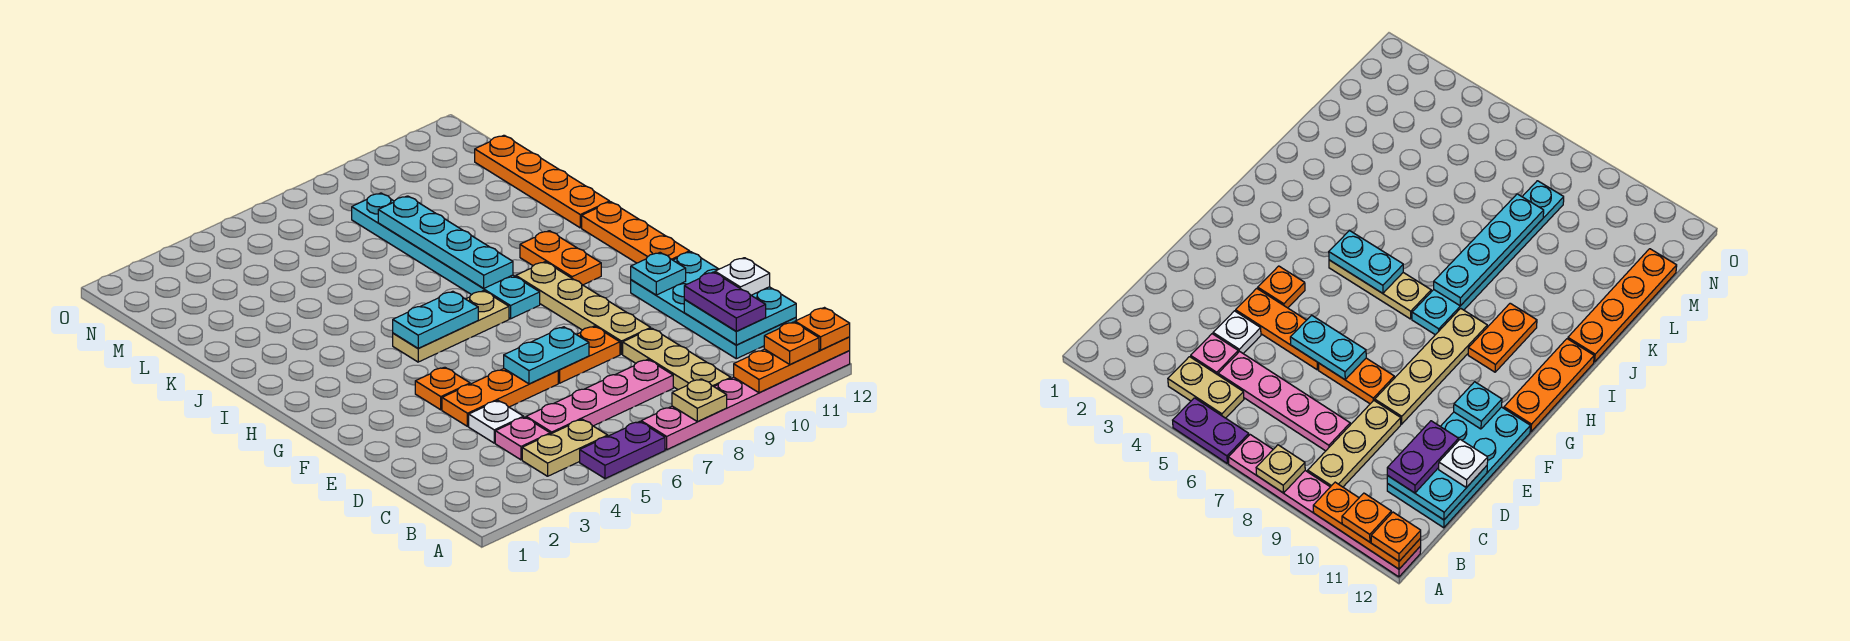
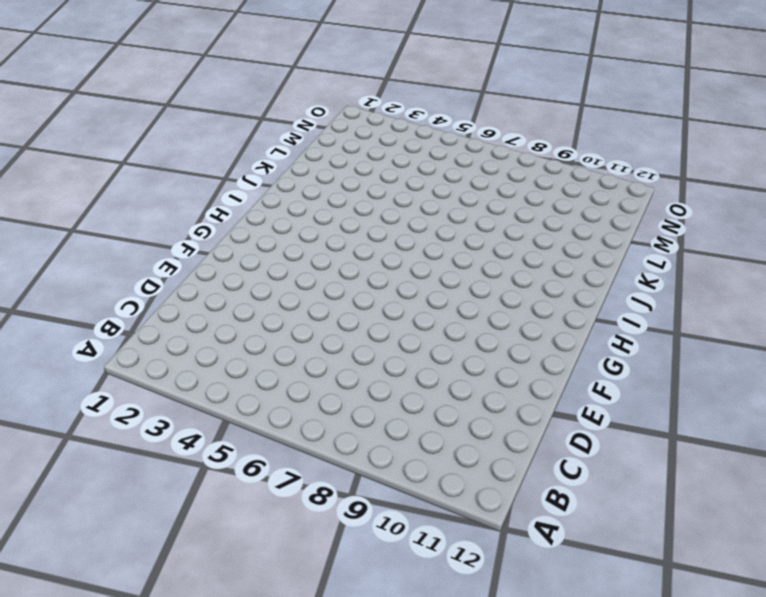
none -> purple plate A5:A6 level 1
none -> pink plate A7:A12 level 1
none -> tan plate B4:B5 level 1

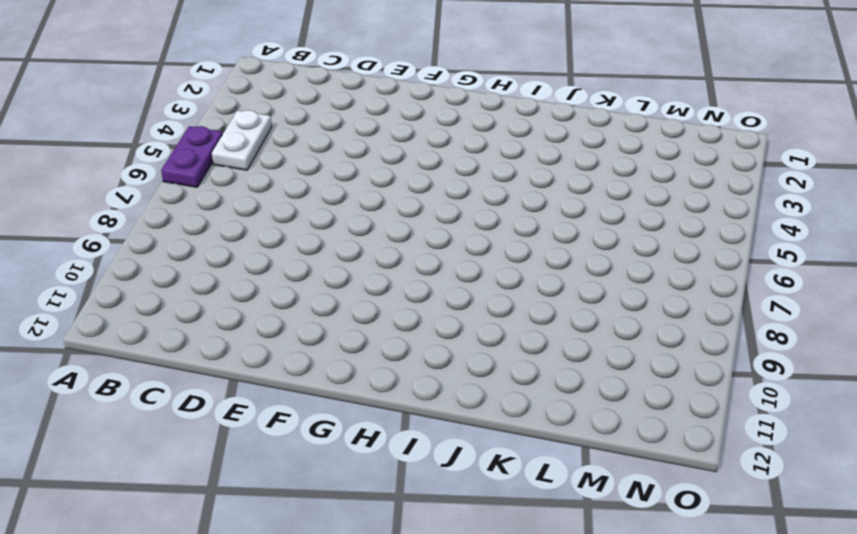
white plate B4:B5 level 1 -> tan plate B4:B5 level 1
none -> pink plate A7:A12 level 1
none -> tan plate B9:D9 level 1
none -> pink plate C4 level 1

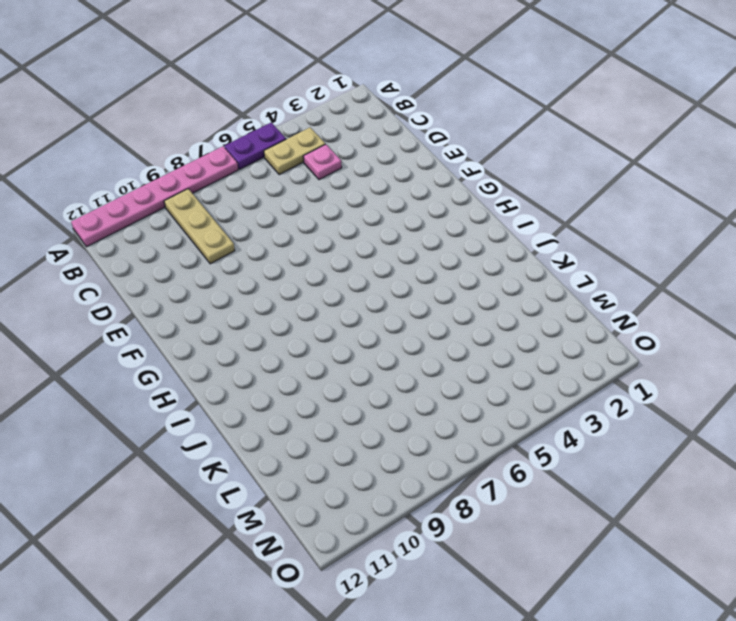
none -> pink plate C5:C8 level 1
none -> cyan plate C11:F12 level 1
none -> white plate D4 level 1

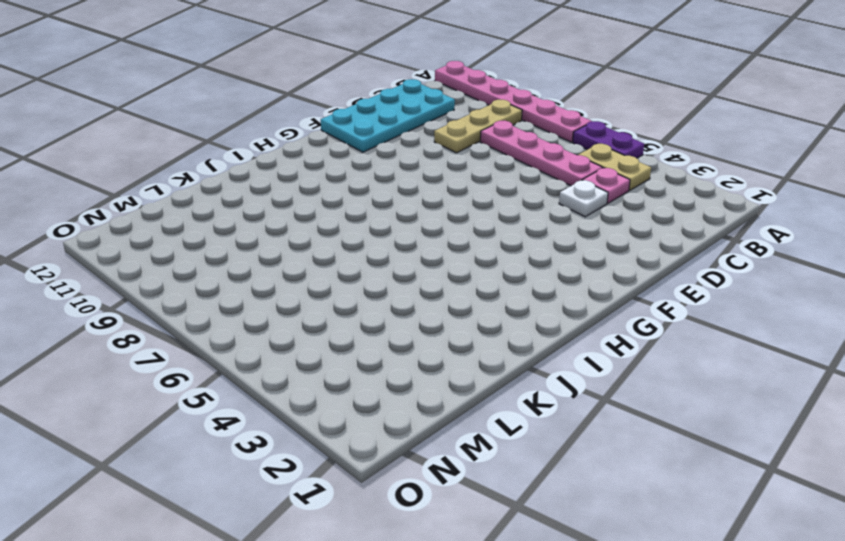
none -> orange plate E4:E6 level 1
none -> orange plate E7:E8 level 1
none -> tan plate E9:H9 level 1

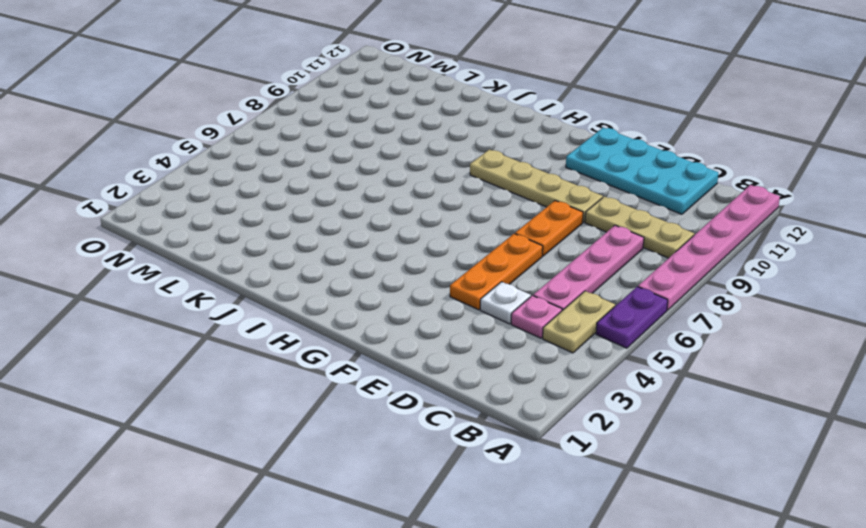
none -> orange plate F4 level 1
none -> orange plate G12:I12 level 1
none -> tan plate H5:H7 level 1

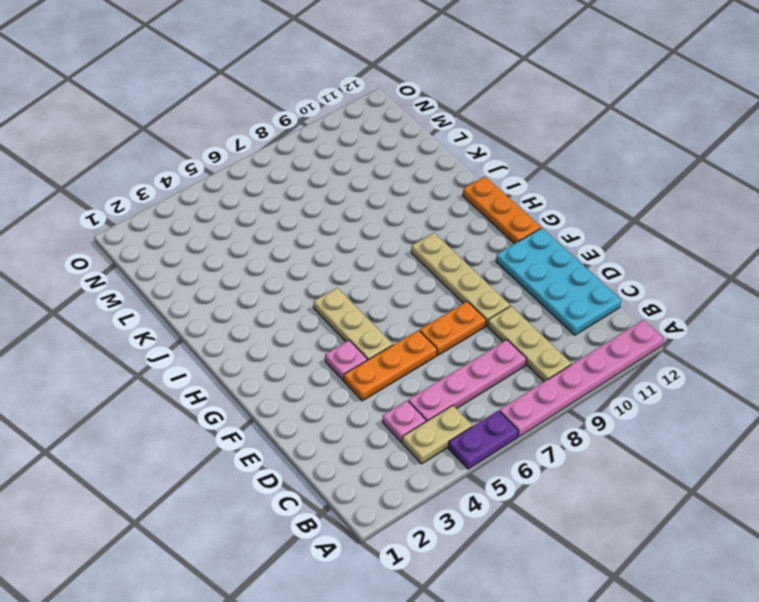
pink plate F4 level 1 -> orange plate F4 level 1
tan plate F5:H5 level 1 -> tan plate H5:H7 level 1
none -> white plate D4 level 1
none -> cyan plate H8:M8 level 1
none -> orange plate H10:I10 level 1

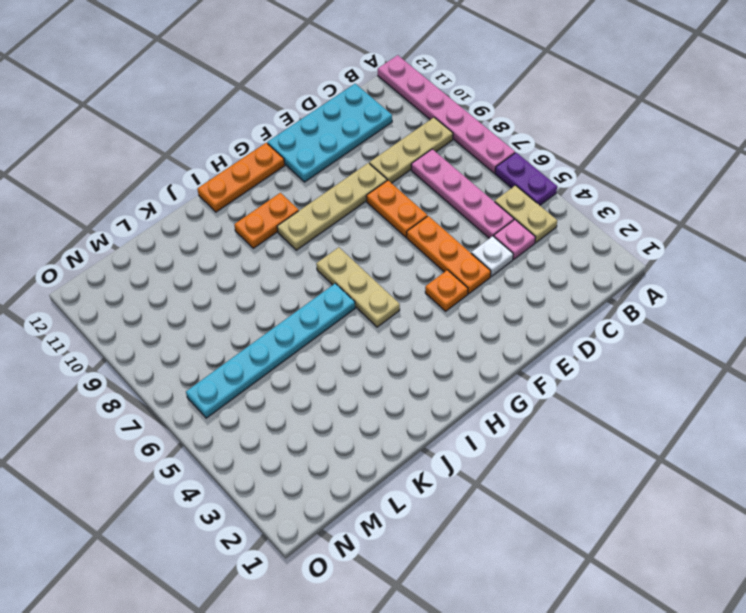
cyan plate I6:N6 level 1 -> cyan plate H8:M8 level 1
none -> orange plate J12:M12 level 1
none -> tan plate A8 level 2
none -> orange plate A10:A12 level 2

